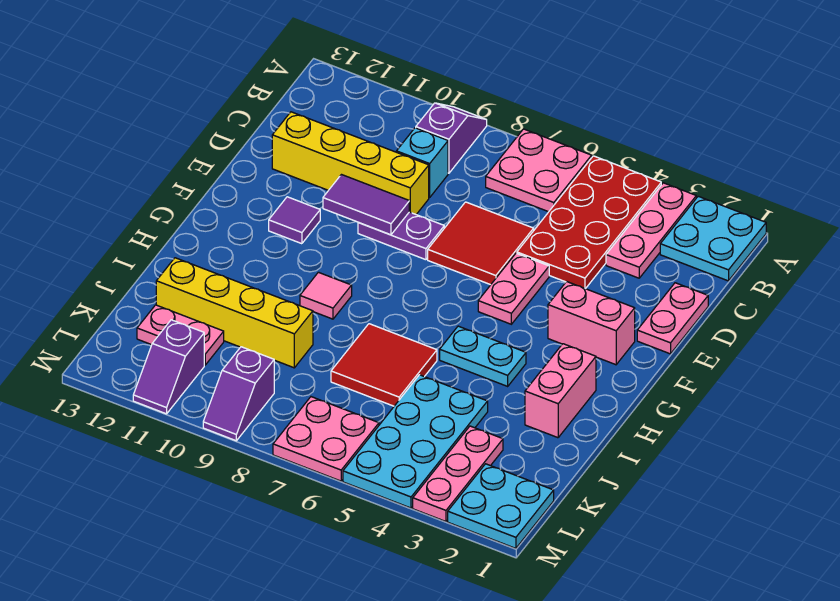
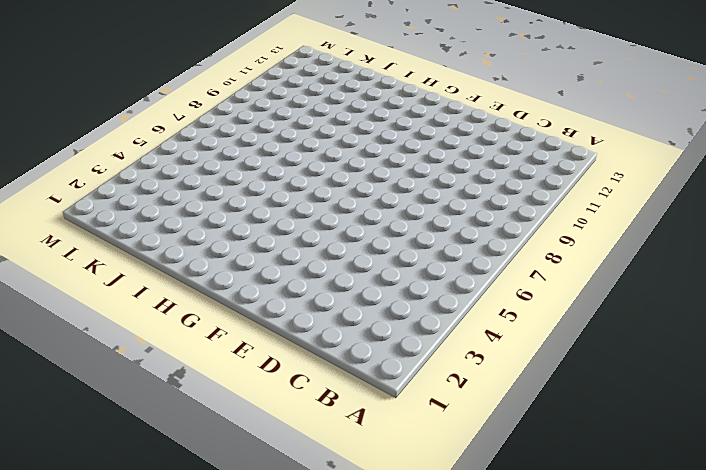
none -> cyan plate A1:B2 level 1
none -> pink plate A3:C3 level 1
none -> red plate A4:D5 level 1

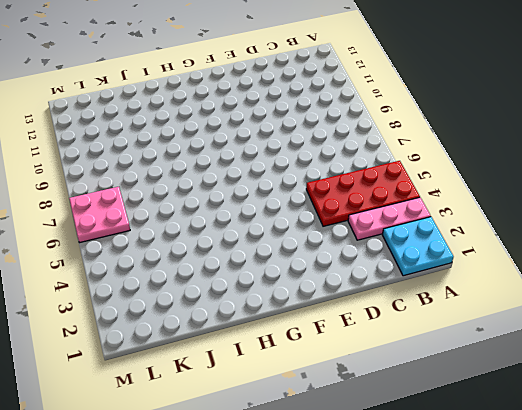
none -> pink plate A6:B7 level 1
none -> purple slope A9:B9 level 1 top B
none -> cyan brick C9 level 1

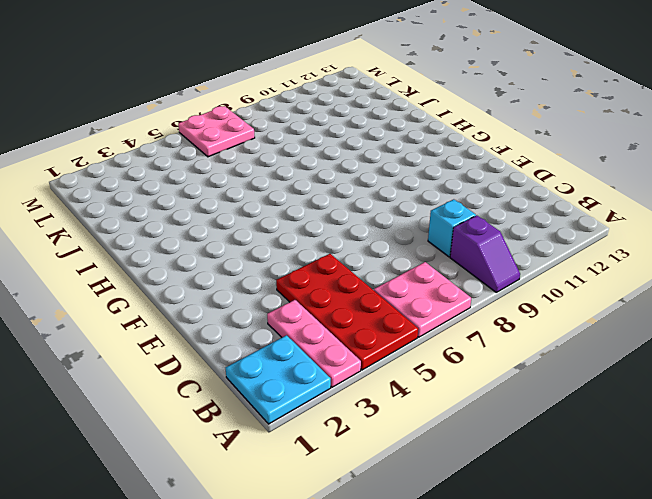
none -> pink plate D1:E1 level 1
none -> red tile D6:E7 level 1
none -> yellow brick D9:D12 level 1

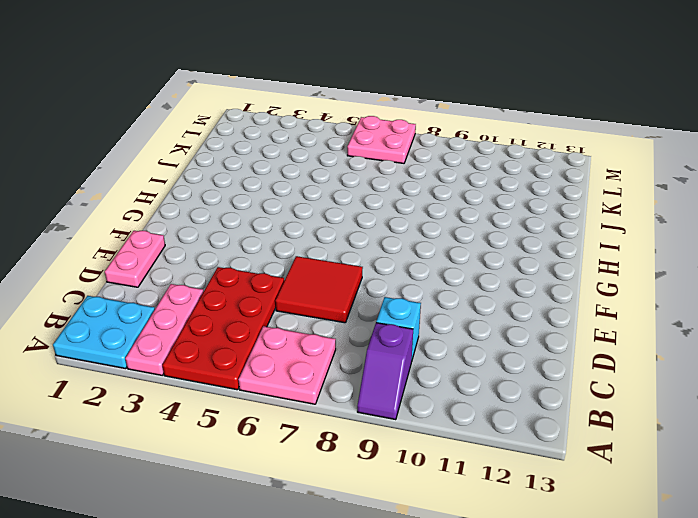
none -> yellow brick D9:D12 level 1
none -> pink plate E5:F5 level 1
none -> purple plate E8:E9 level 1

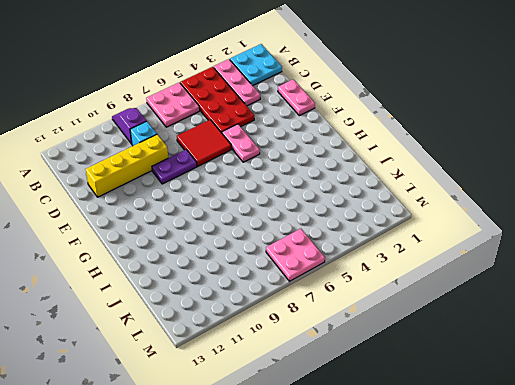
none -> pink brick F2:F3 level 1
none -> purple tile F11 level 1
none -> pink brick H2:I2 level 1

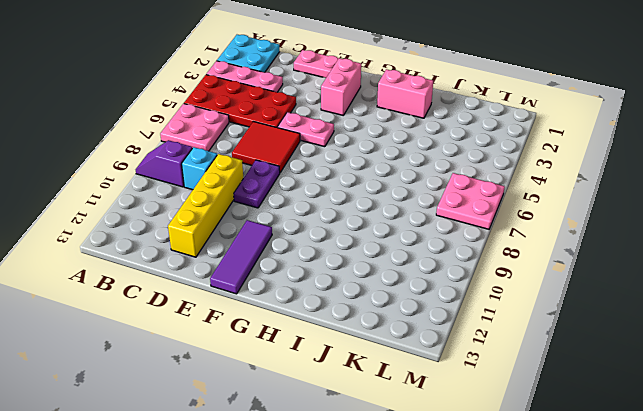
purple tile F11:F13 level 1 -> purple tile F11 level 1
none -> cyan plate H4:H5 level 1
none -> pink tile H9 level 1
none -> red tile I6:J7 level 1

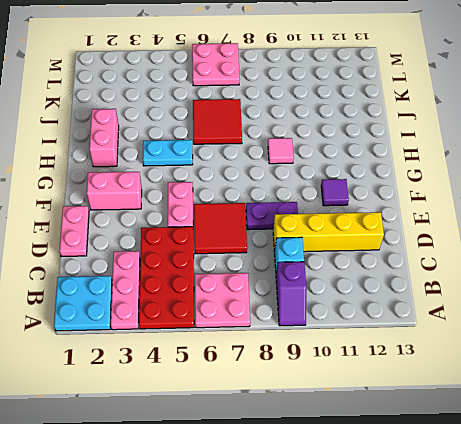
none -> cyan plate J4:M5 level 1
none -> yellow brick J9:J12 level 1
none -> pink plate K3:M3 level 1

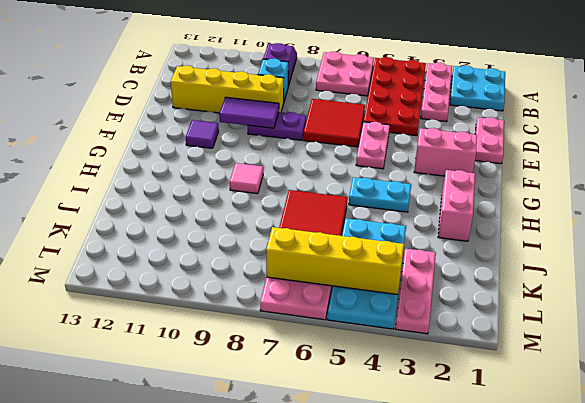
yellow brick L4:L7 level 2 -> yellow brick J9:J12 level 1
none -> pink plate K11:K12 level 1
none -> cyan plate L1:M2 level 1
none -> purple slope L9:M9 level 1 top L

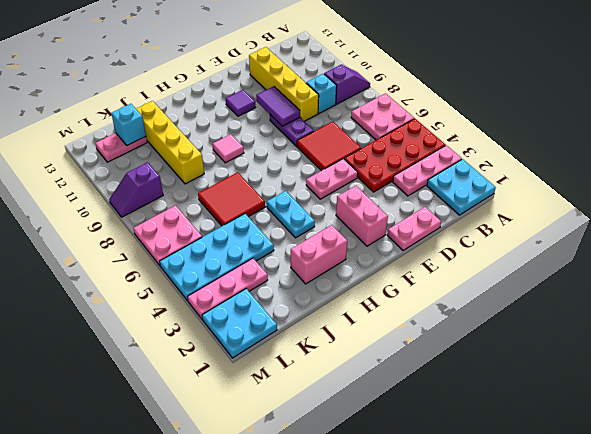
pink plate K12:L12 level 1 -> pink plate K11:K12 level 1
cyan brick K12 level 2 -> none
none -> purple slope L11:M11 level 1 top L

